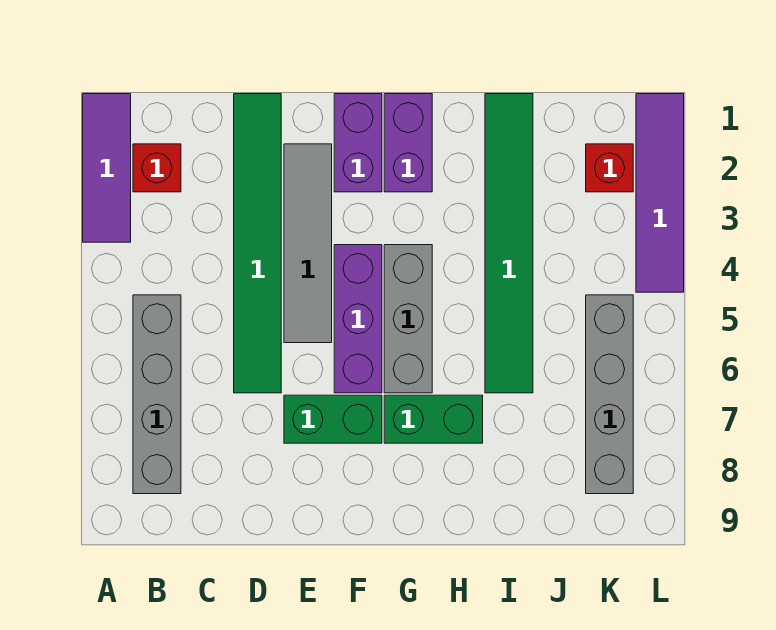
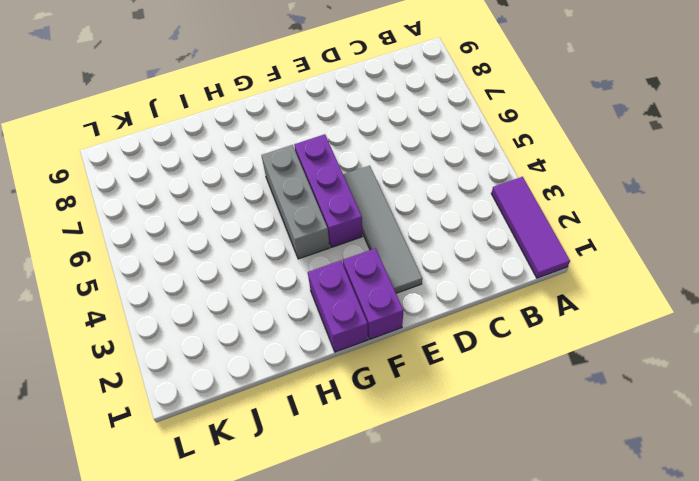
none -> red brick B2 level 1
none -> grey brick B5:B8 level 1
none -> green tile D1:D6 level 1

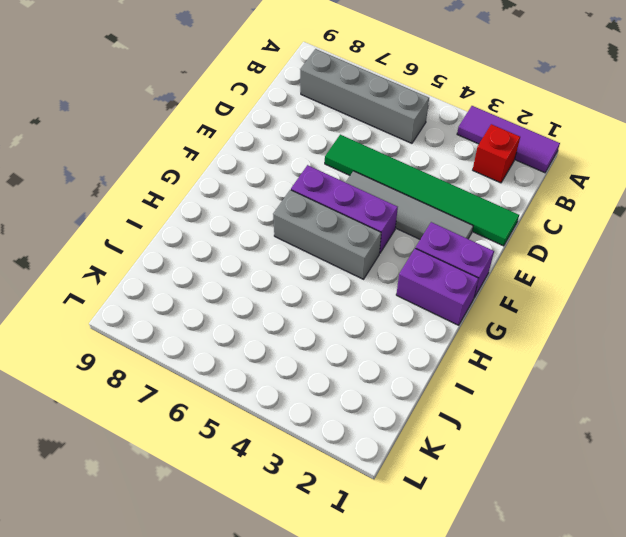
none -> green brick E7:F7 level 1
none -> green brick G7:H7 level 1
none -> green tile I1:I6 level 1

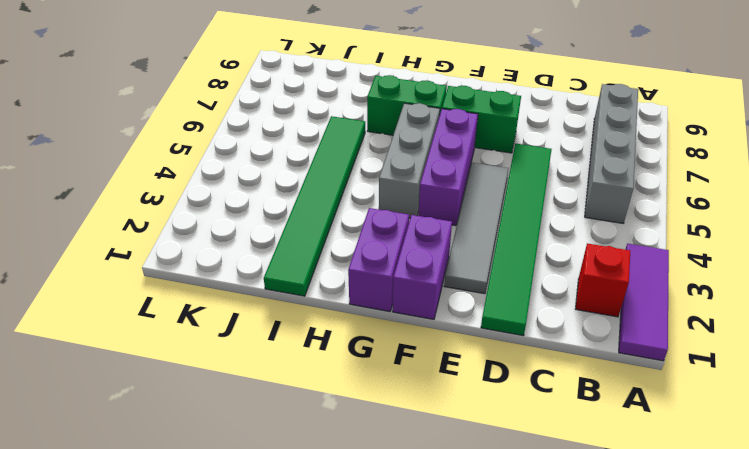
none -> red brick K2 level 1
none -> grey brick K5:K8 level 1
none -> purple tile L1:L4 level 1

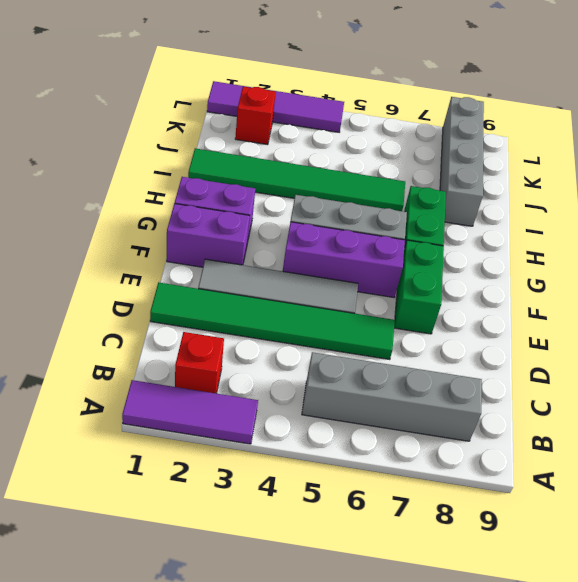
grey brick I8:L8 level 1 -> grey brick K5:K8 level 1

